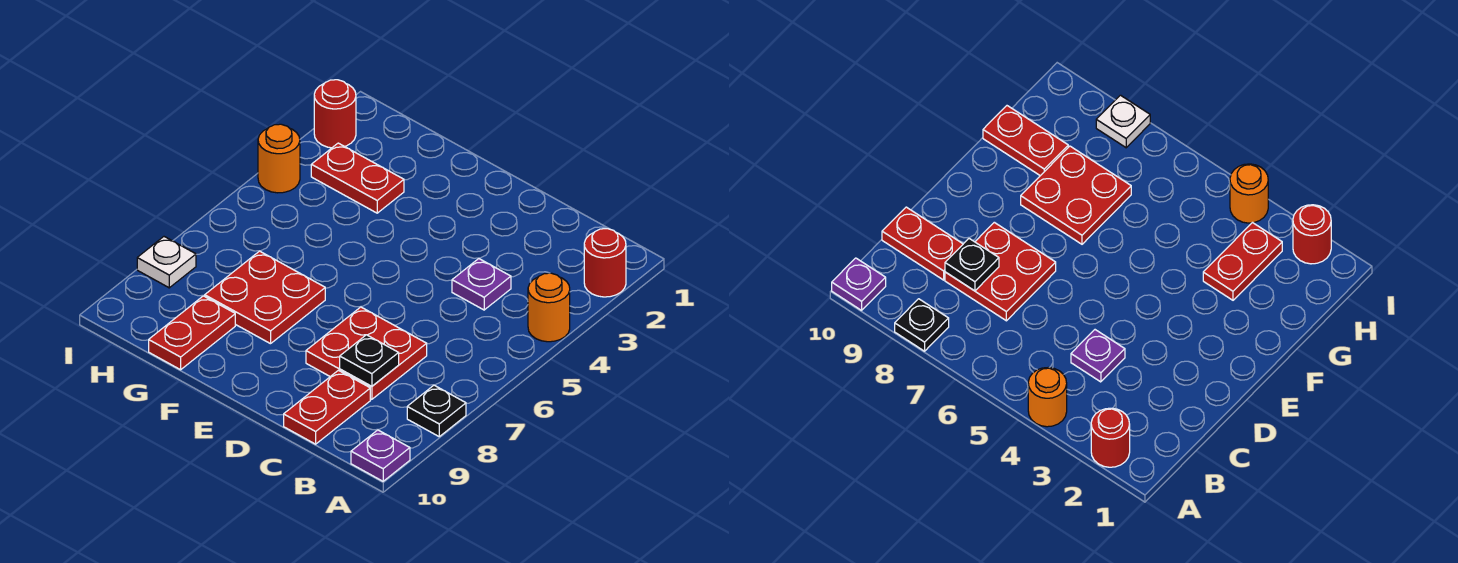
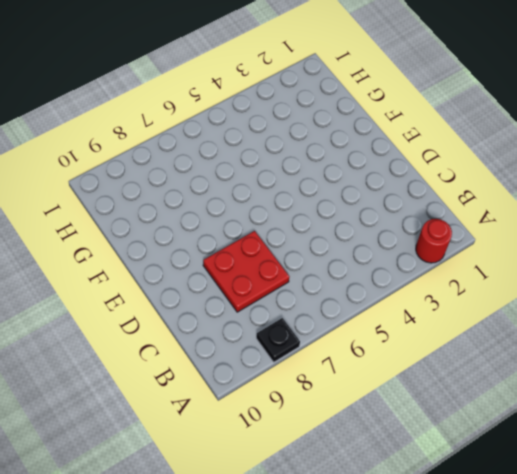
none -> orange round brick A4 level 1
none -> purple plate A10 level 1
none -> purple plate C4 level 1

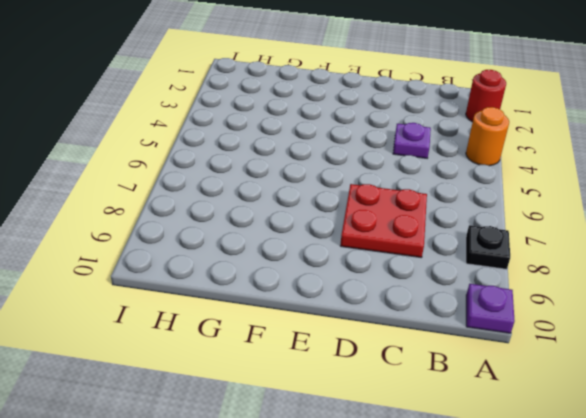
none -> red plate C9:C10 level 1
none -> red plate F7:G8 level 1
none -> red plate G3:H3 level 1

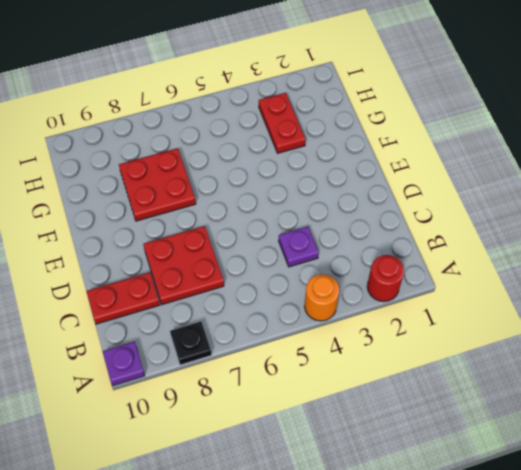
none -> red plate G9:G10 level 1
none -> red round brick I2 level 1
none -> orange round brick I4 level 1

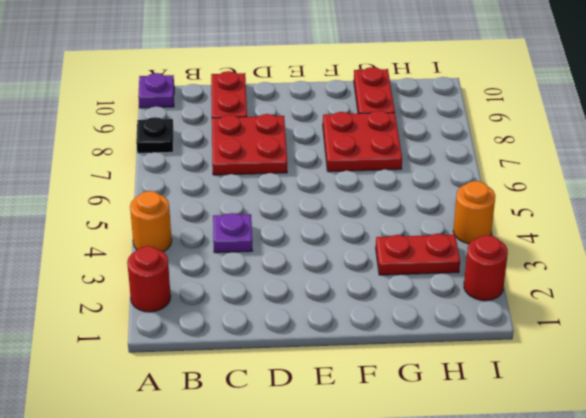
none -> white plate I8 level 1
none -> black plate C8 level 2

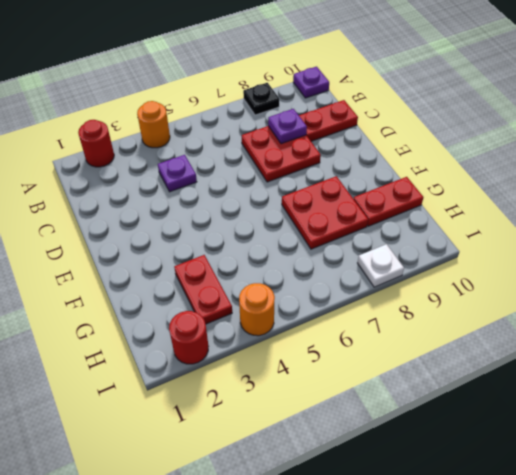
purple plate C8 level 2 -> black plate C8 level 2

